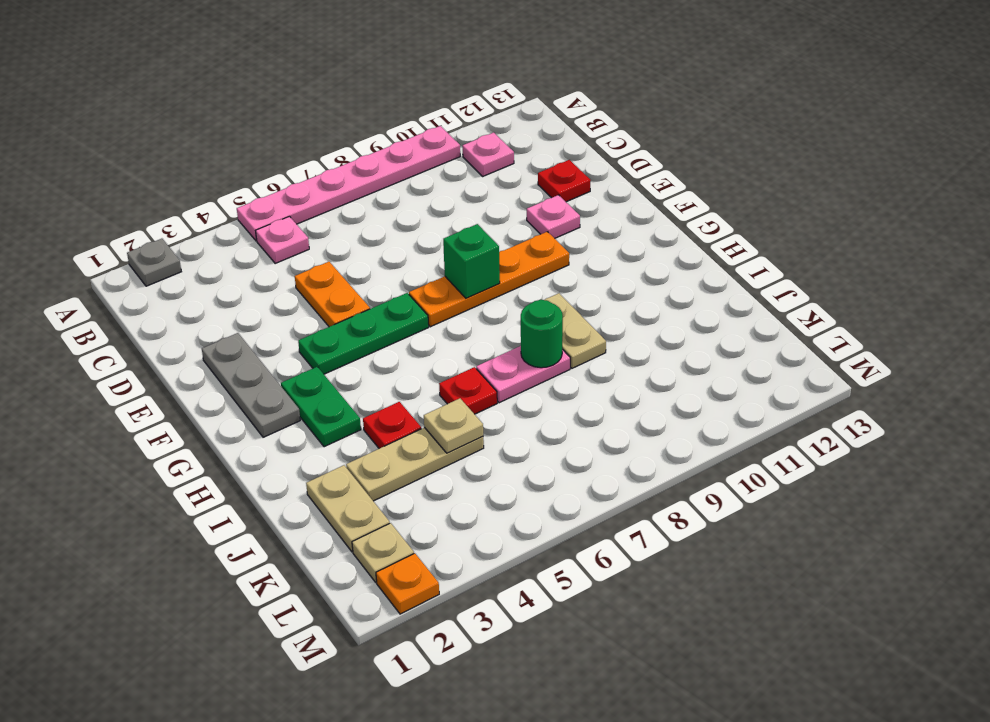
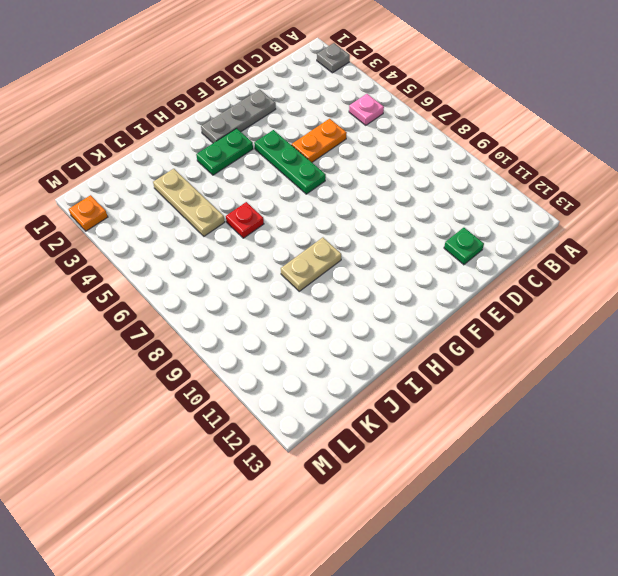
green plate D12 level 1 -> red plate D12 level 1
none -> pink plate A5:A10 level 1
none -> pink plate B11 level 1
none -> pink plate E11 level 1

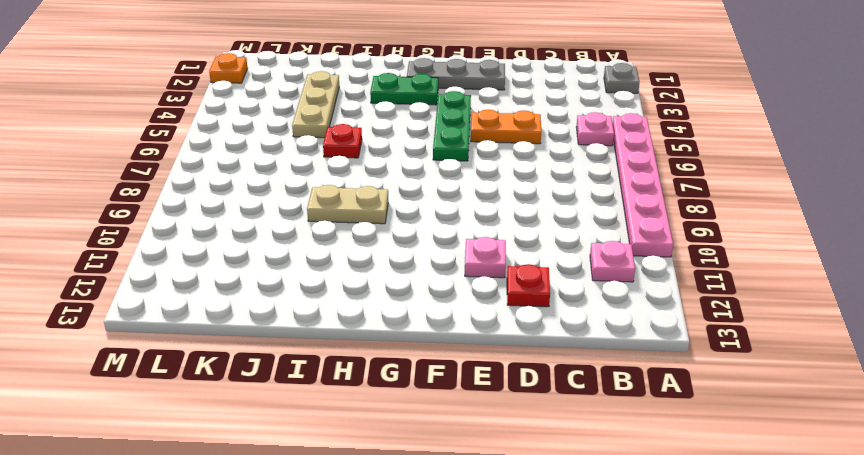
none -> orange plate F7:F10 level 1
none -> red plate I4 level 1
none -> pink plate I7:I8 level 1

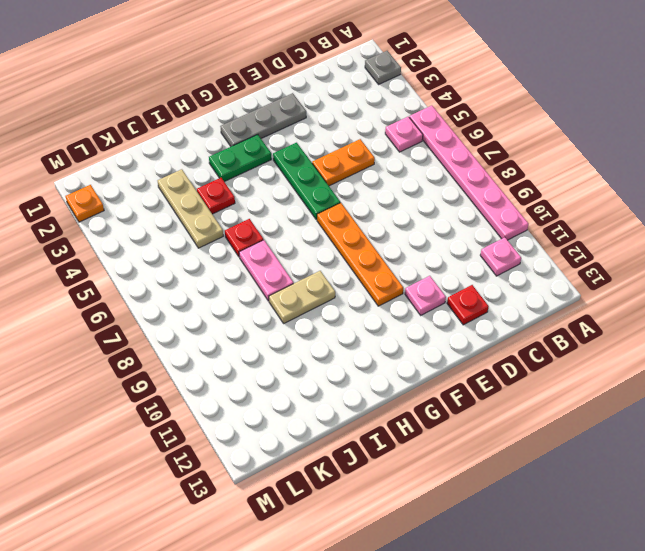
none -> tan plate J2:K2 level 1
none -> tan plate L2 level 1
none -> green brick F8 level 2

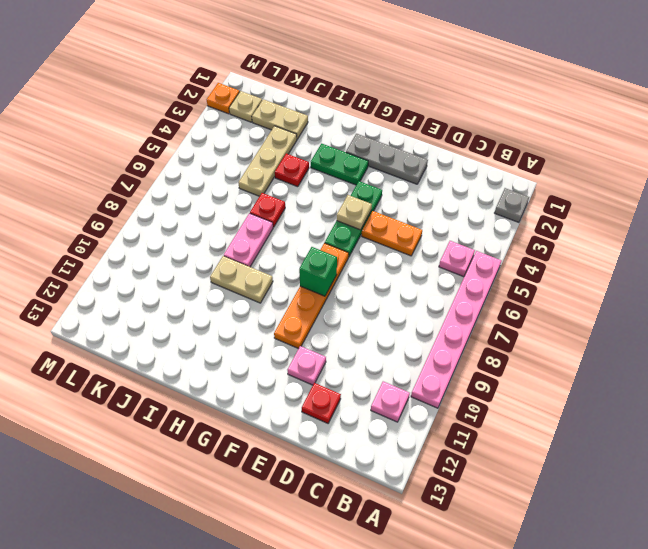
tan plate F5 level 2 -> tan plate J5 level 2
none -> green round brick I8 level 2

